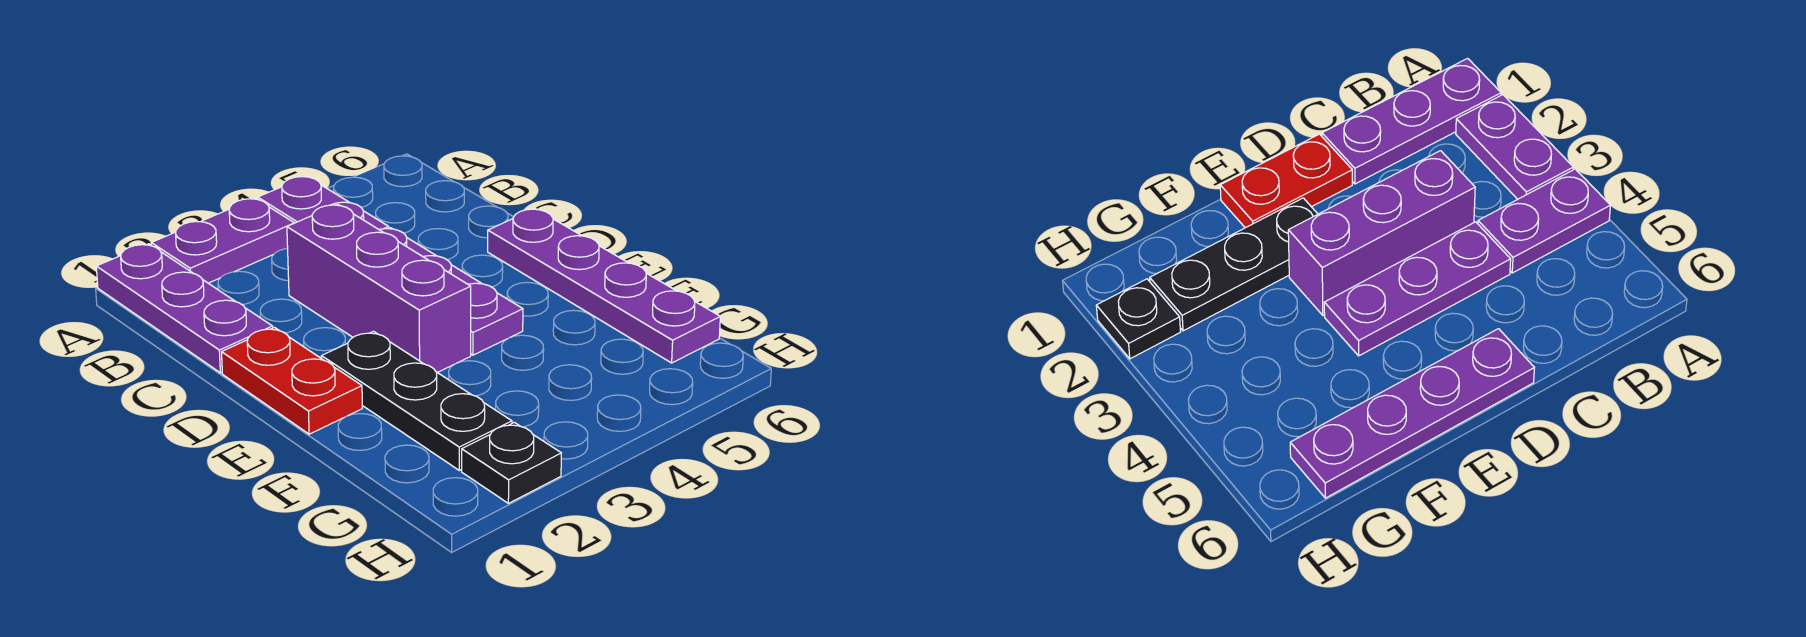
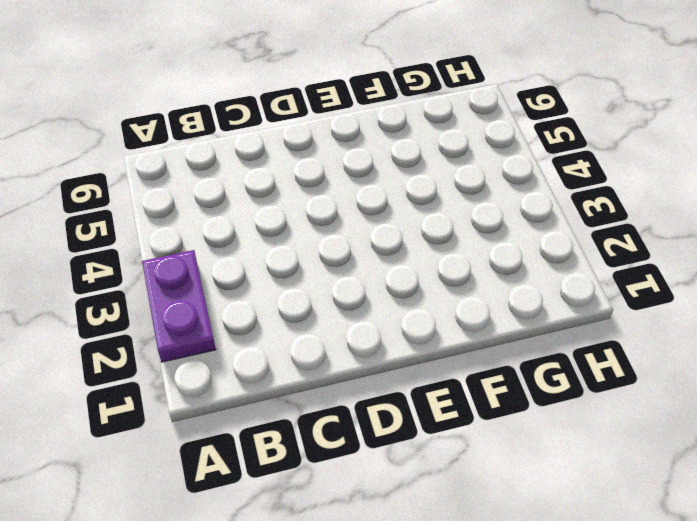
none -> purple plate A1:C1 level 1
none -> purple plate A4:B4 level 1

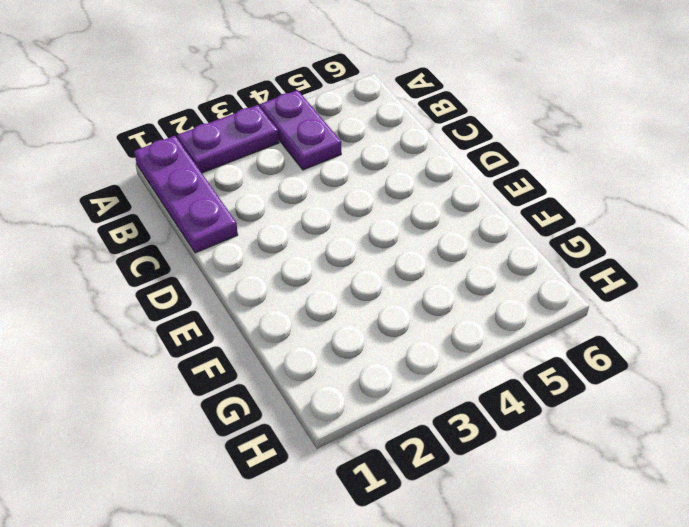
none -> purple brick C3:E3 level 1
none -> purple plate C4:E4 level 1

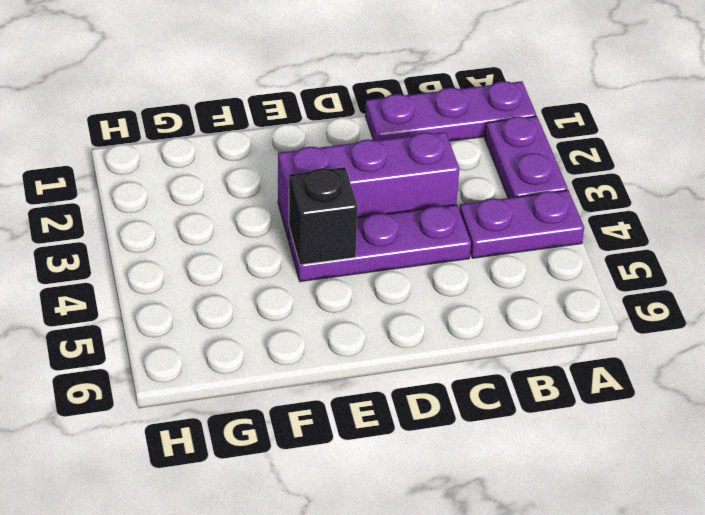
black brick E4 level 2 -> none
none -> red plate D1:E1 level 1
none -> purple plate D6:G6 level 1

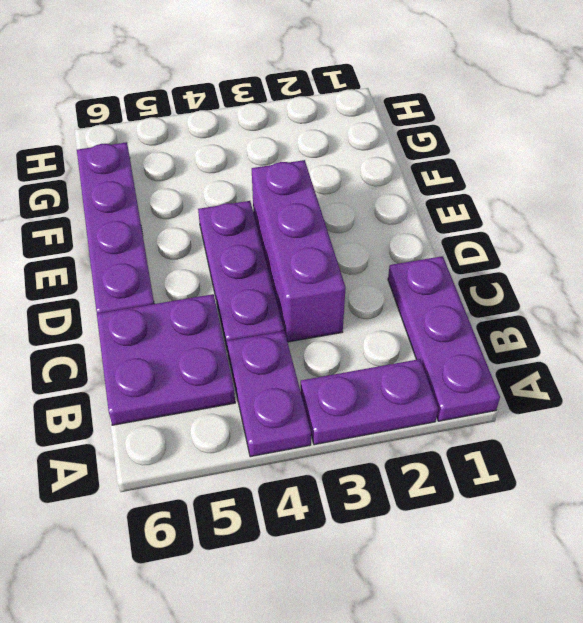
purple plate B5:C6 level 1 -> none
none -> red plate D1:E1 level 1
none -> black plate E2:G2 level 1

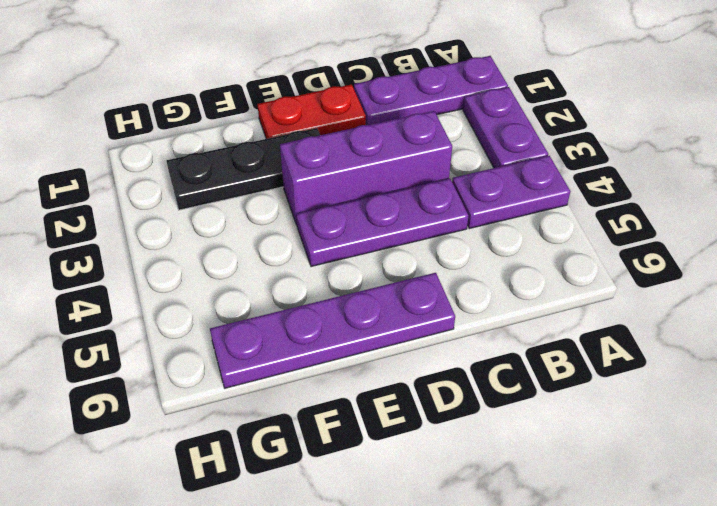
none -> black plate H2 level 1

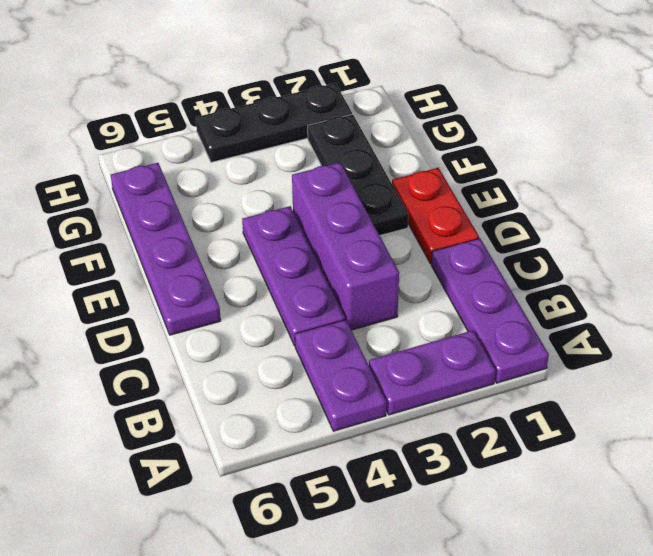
black plate H2:H4 level 1 -> black plate H2 level 1

